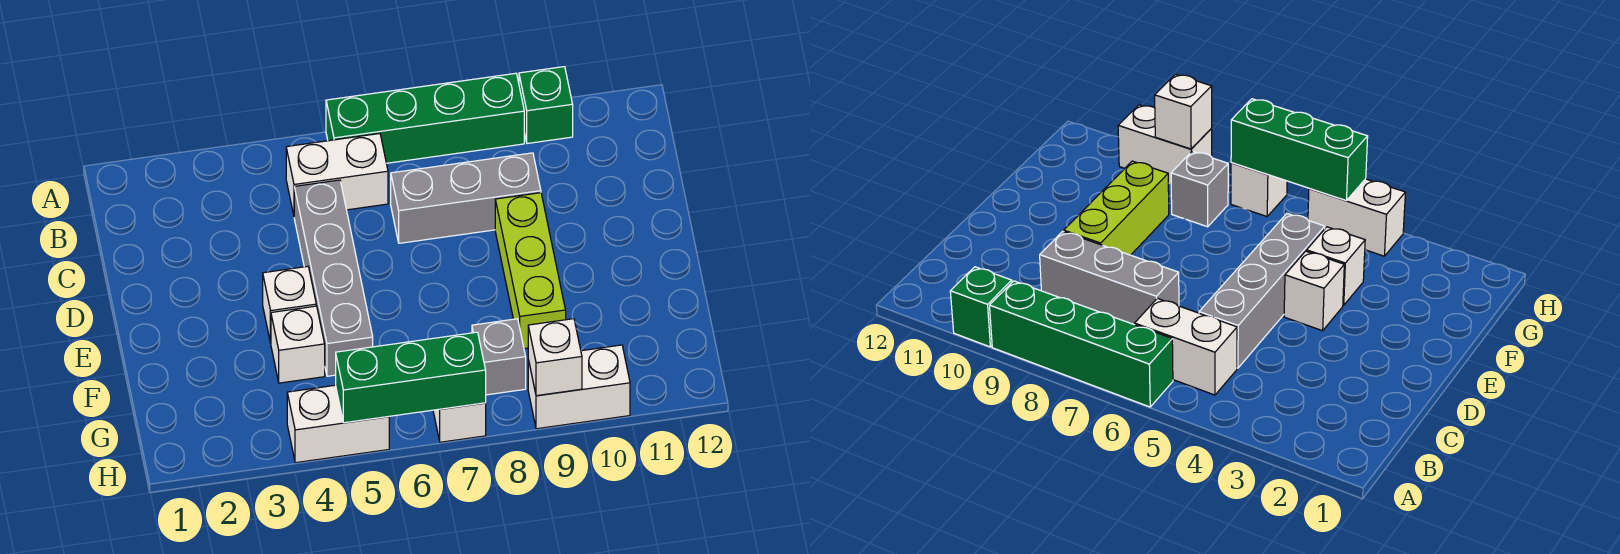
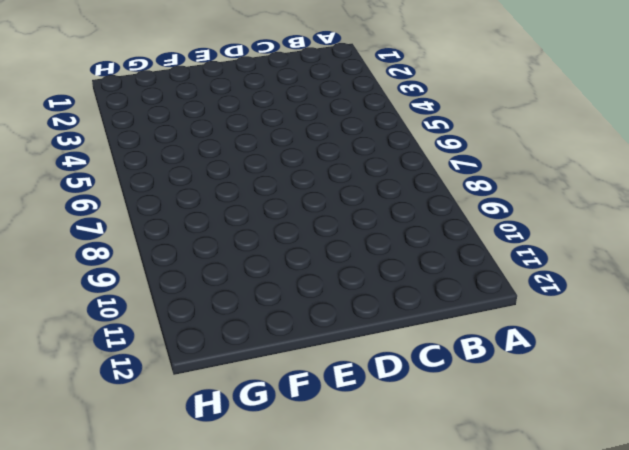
none -> green brick A6:A9 level 1
none -> green brick A10 level 1
none -> white brick B5:B6 level 1

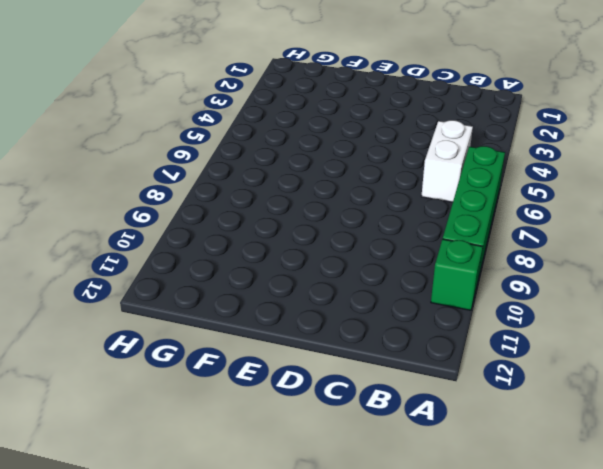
none -> grey brick C5:F5 level 1
none -> grey brick C7:C9 level 1
none -> lime brick D9:F9 level 1

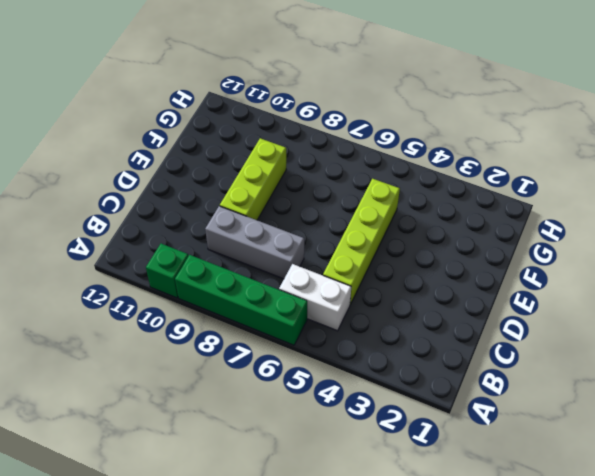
lime brick C5:F5 level 1 -> grey brick C5:F5 level 1
none -> white brick E4 level 1
none -> white brick F4 level 1
none -> grey brick G8 level 1

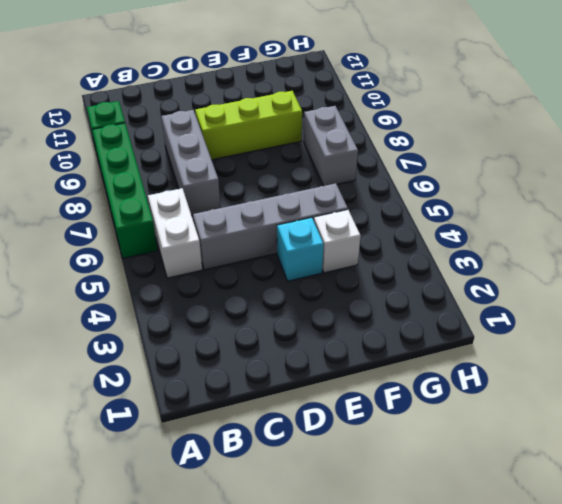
cyan brick E4 level 1 -> white brick E4 level 1
grey brick G7:G8 level 1 -> grey brick G8 level 1
none -> white brick H4:H5 level 1
none -> white brick H7 level 1
none -> white brick H9:H10 level 1

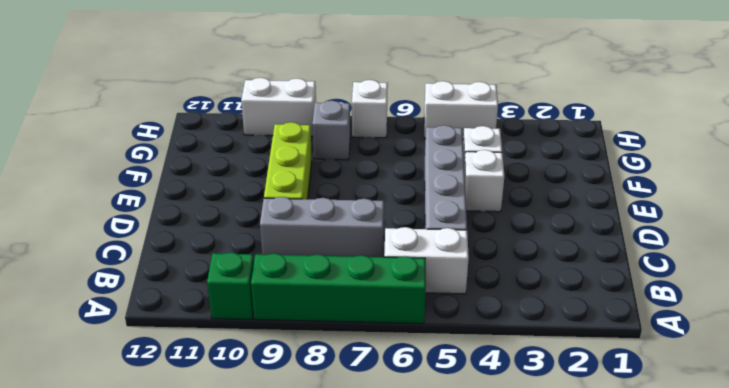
none -> green brick H5:H7 level 2
none -> white brick H9 level 2

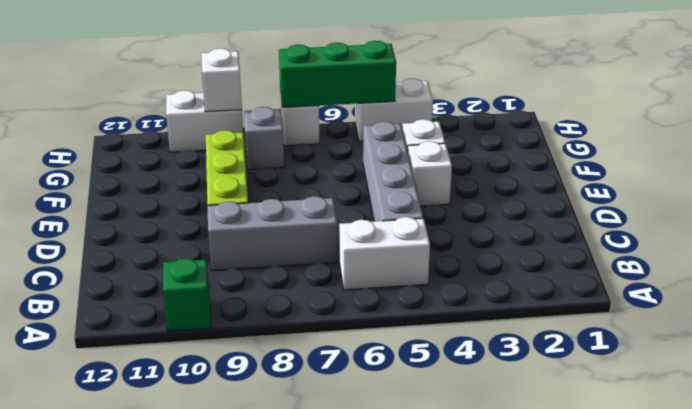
none -> green brick A6:A9 level 1

